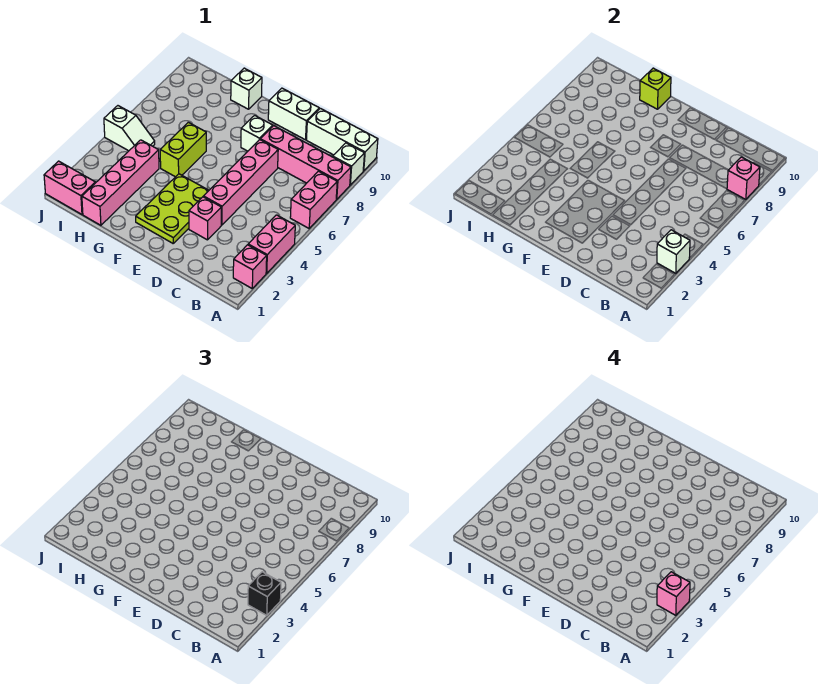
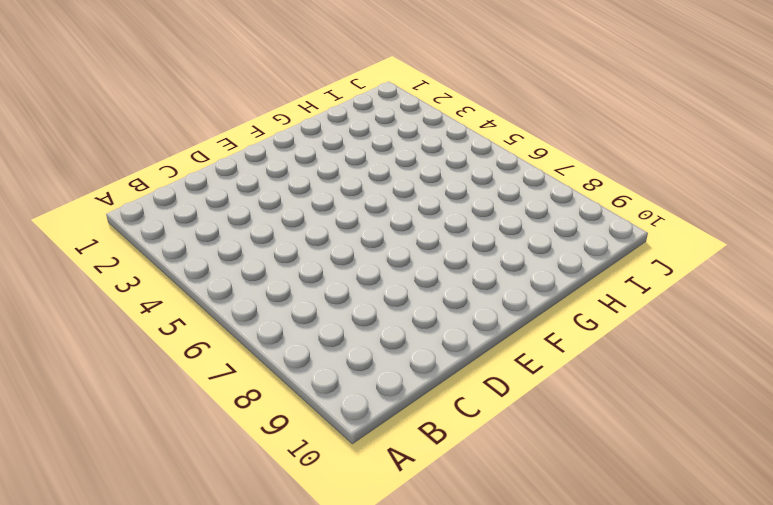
none -> pink brick A2 level 1
none -> pink brick A3:A4 level 1
none -> pink brick A6:A7 level 1

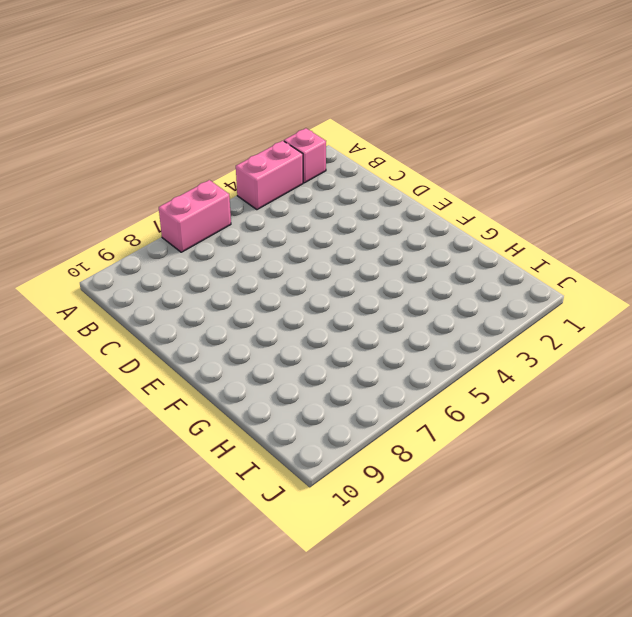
none -> pink brick A8:D8 level 1
none -> white brick A9 level 1
none -> white brick A10:C10 level 1

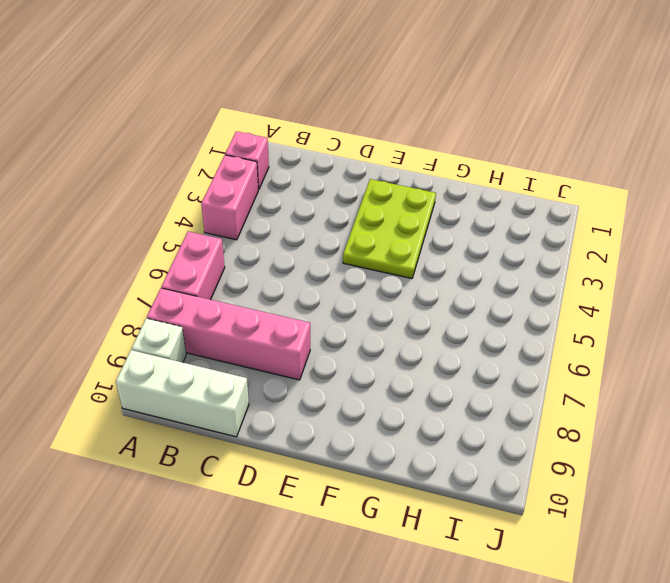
none -> pink brick D3 level 1
none -> pink brick D4:D7 level 1
none -> white brick D10:E10 level 1

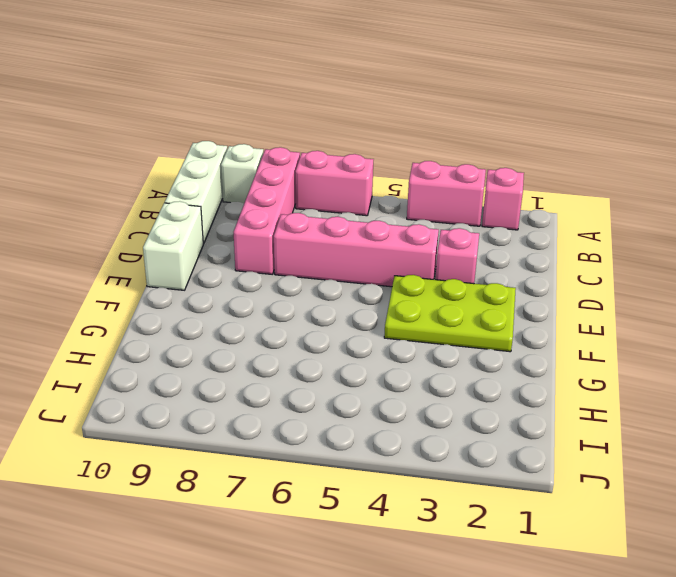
none -> white brick E8 level 1
none -> lime brick G5:G6 level 1
none -> white brick G10 level 1

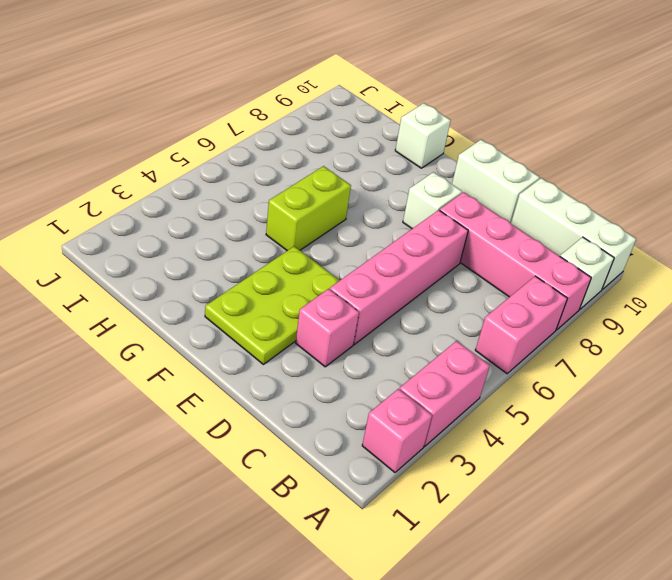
none -> pink brick H1:H4 level 1
none -> pink brick I1:J1 level 1
none -> white slope I5:J5 level 1 top J

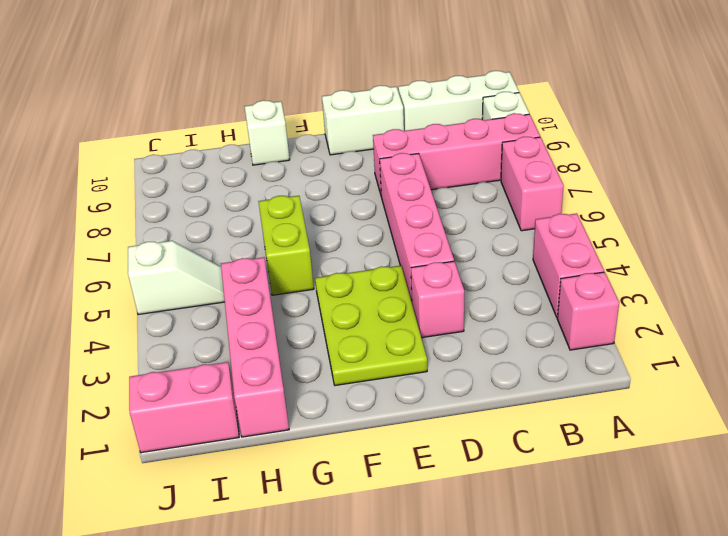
none -> white brick E8 level 1
none -> white brick A3 level 2
none -> pink brick A8 level 2

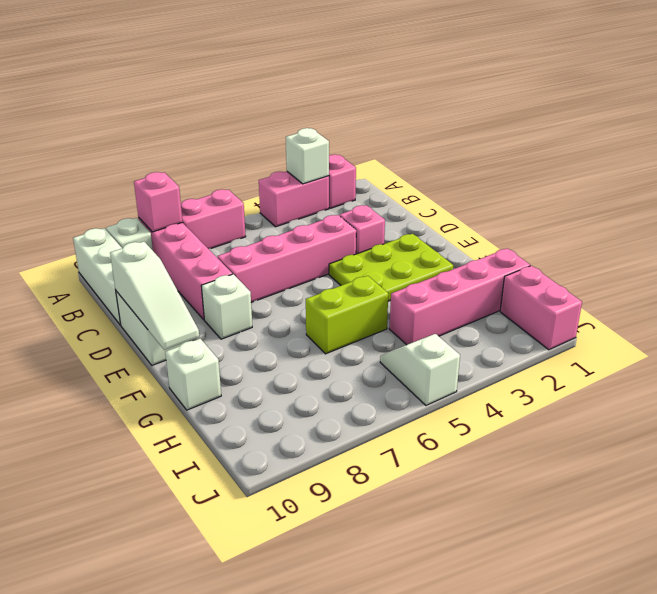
white slope D10:F10 level 2 top D -> none
none -> lime brick G10 level 2
none -> black brick A3 level 3
none -> pink brick A3 level 4

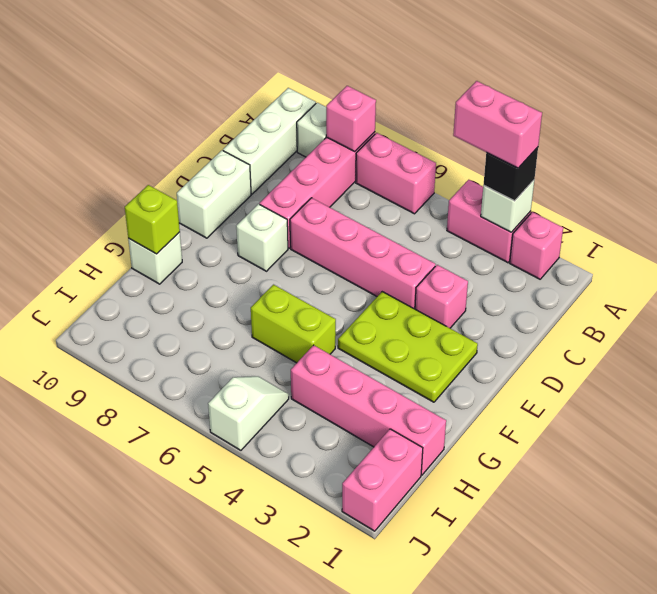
pink brick A3:A4 level 4 -> pink brick A3 level 4

